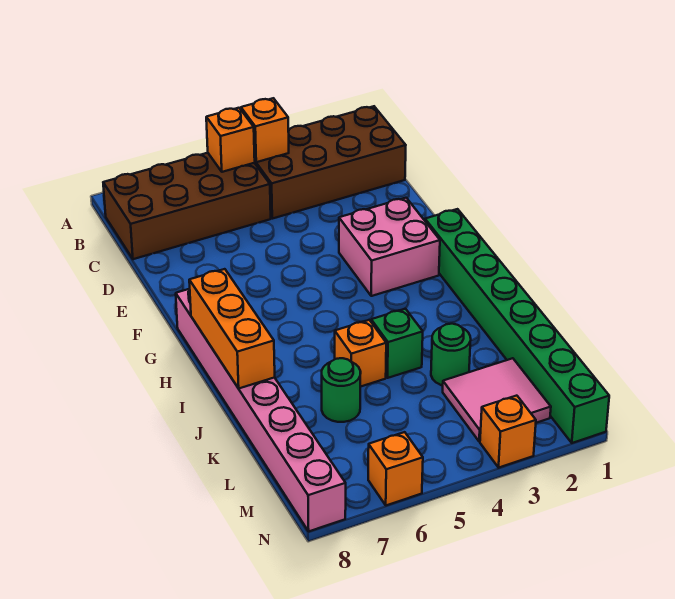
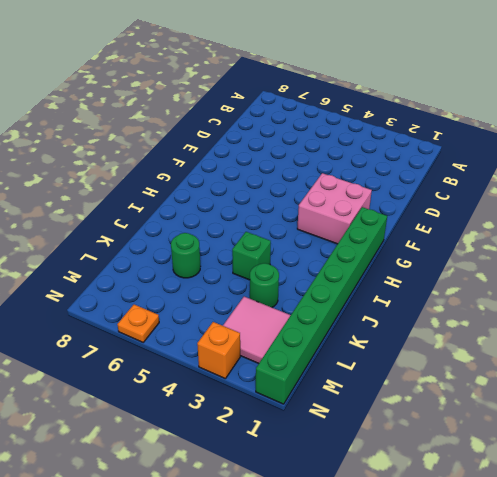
orange plate N6 level 1 -> orange brick N6 level 1
none -> brown brick B1:C4 level 1
none -> brown brick B5:C8 level 1
none -> pink brick G8:N8 level 1

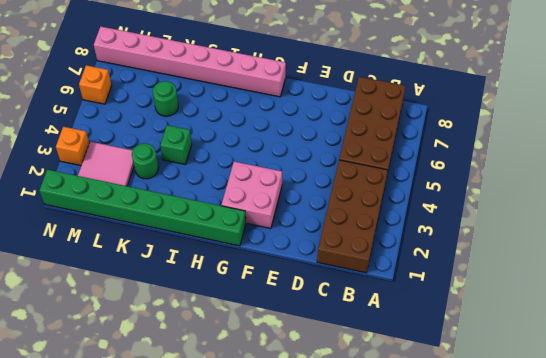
none -> orange brick J5 level 1
none -> orange brick B4 level 2
none -> orange brick B5 level 2

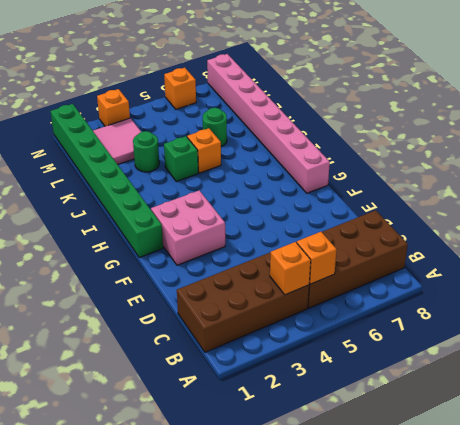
none -> orange brick H8:J8 level 2

